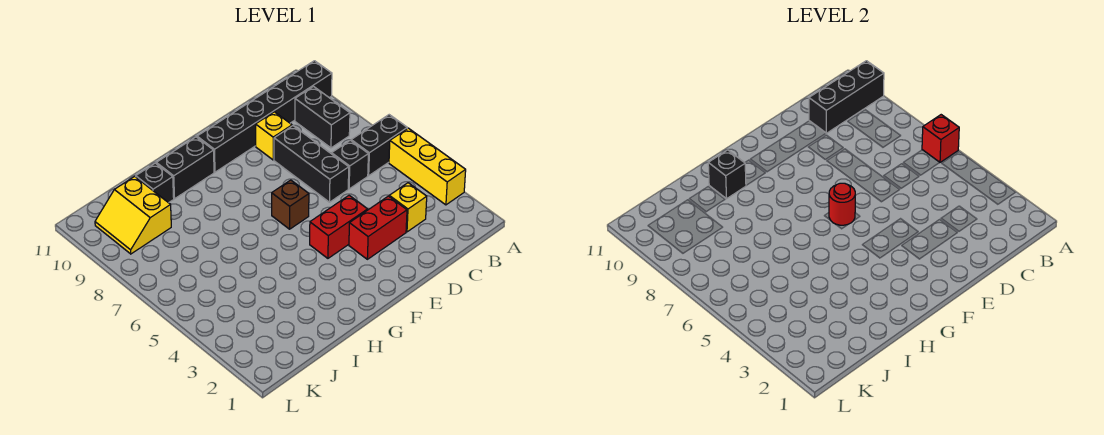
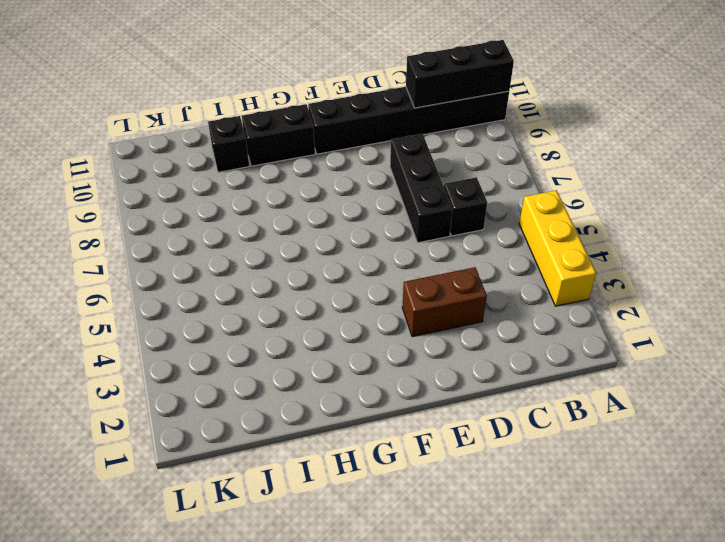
brown brick D3:E3 level 1 -> red brick D3:E3 level 1
none -> black brick A6:B6 level 1
none -> black brick B8:B9 level 1
none -> yellow brick C3 level 1

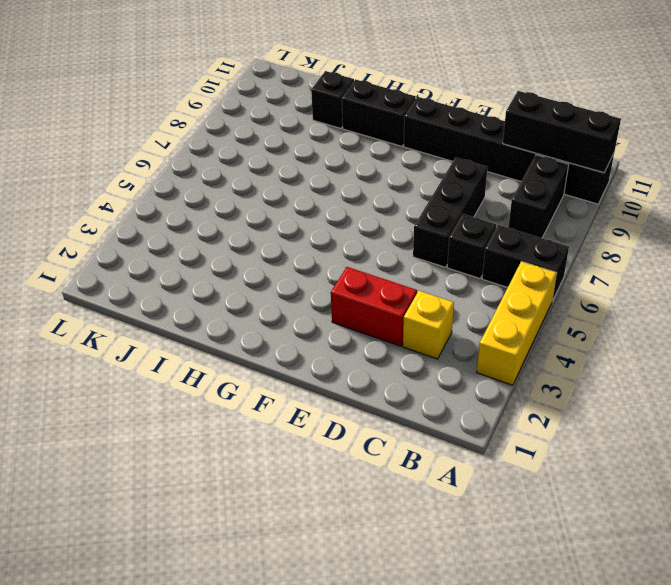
none -> yellow brick D9 level 1
none -> red brick E4:F4 level 1
none -> brown brick F6 level 1

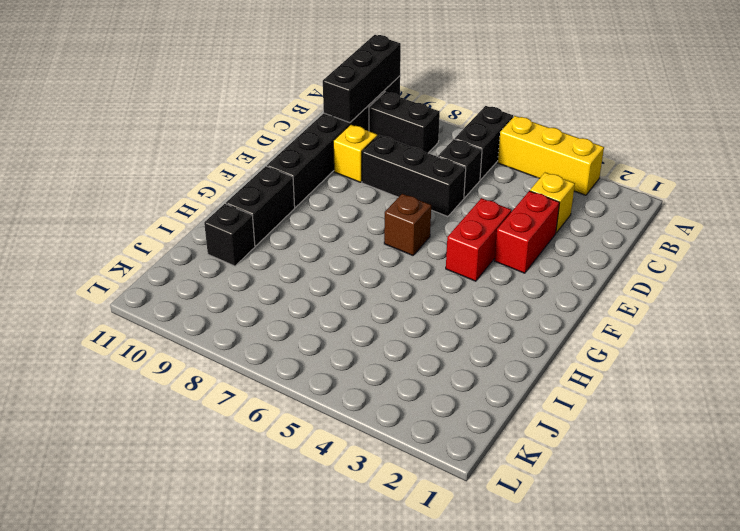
none -> yellow slope J9:K10 level 1 top J
none -> red brick A6 level 2
none -> red round brick F6 level 2

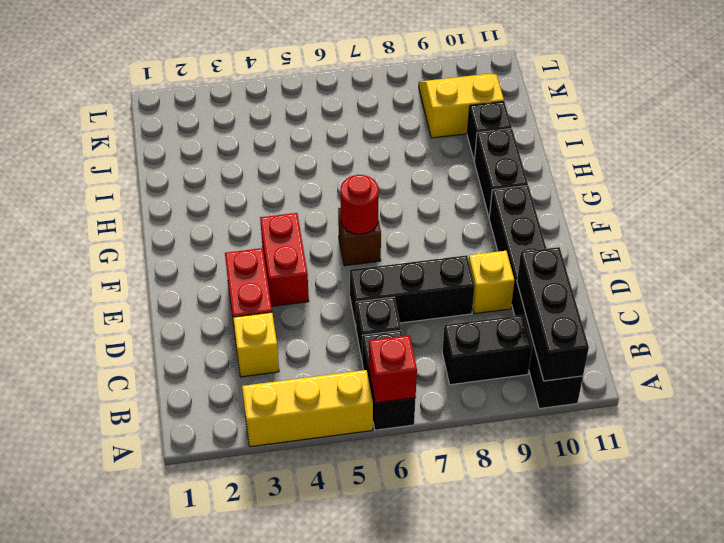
none -> black brick H10 level 2

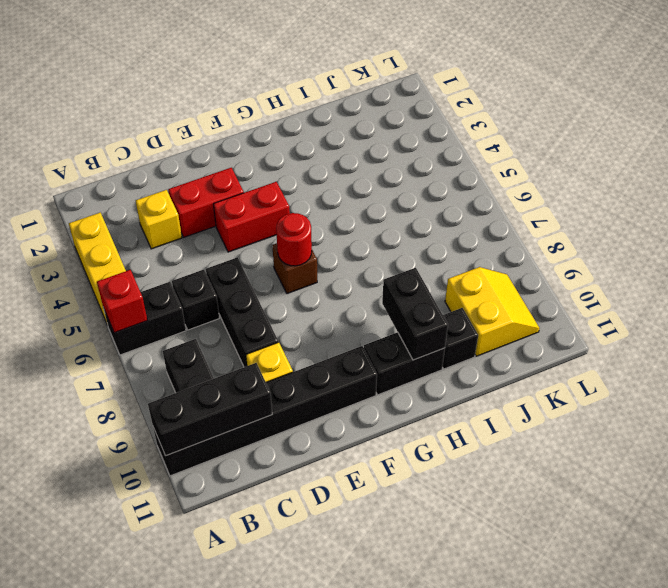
black brick H9:H10 level 2 -> black brick H10 level 2

